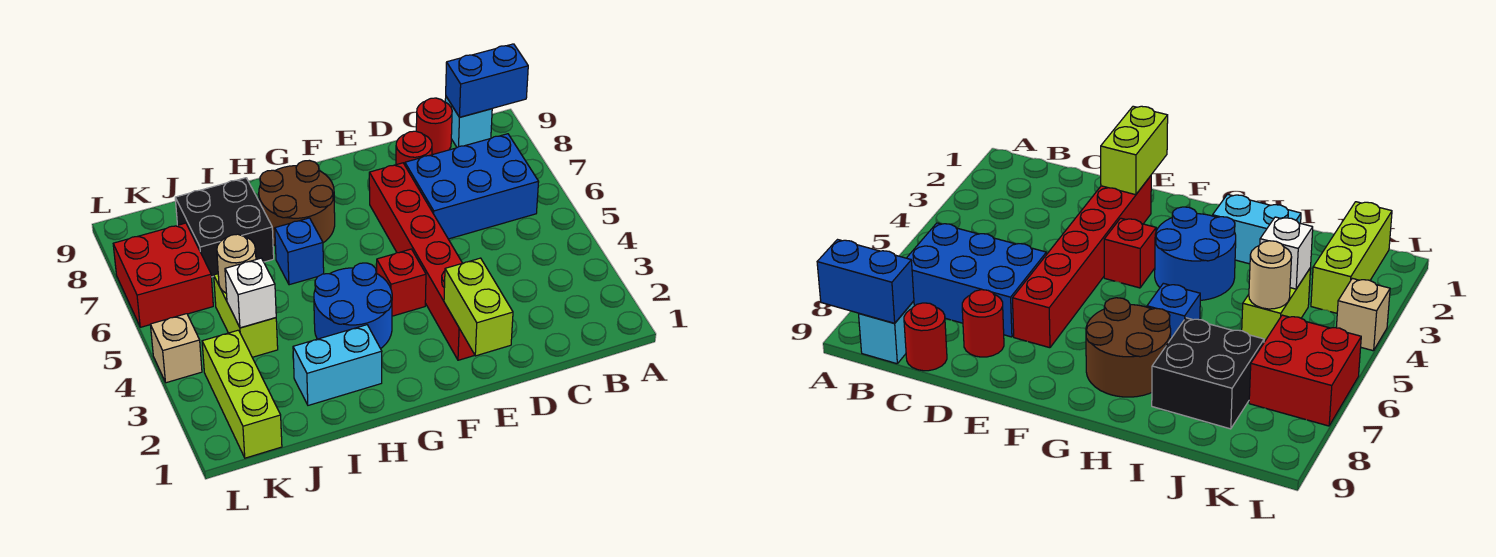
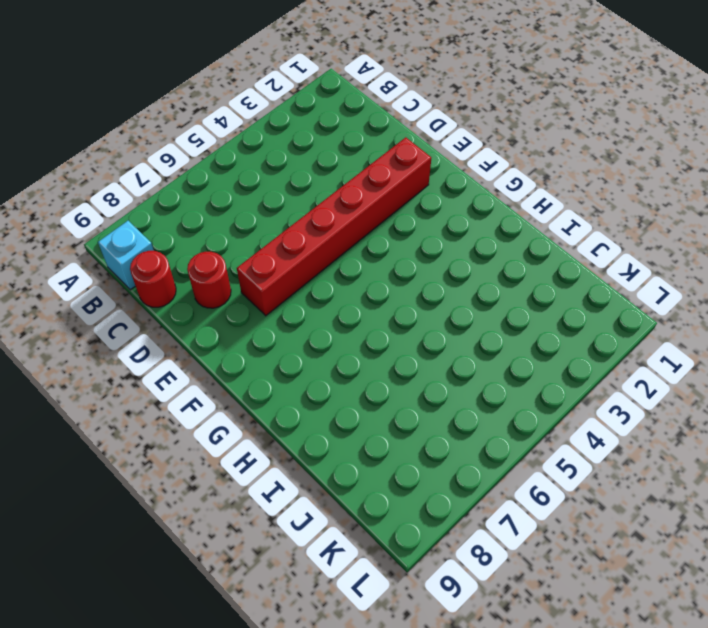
none -> blue brick B6:D7 level 1
none -> red brick F4 level 1
none -> blue round brick G3:H4 level 1

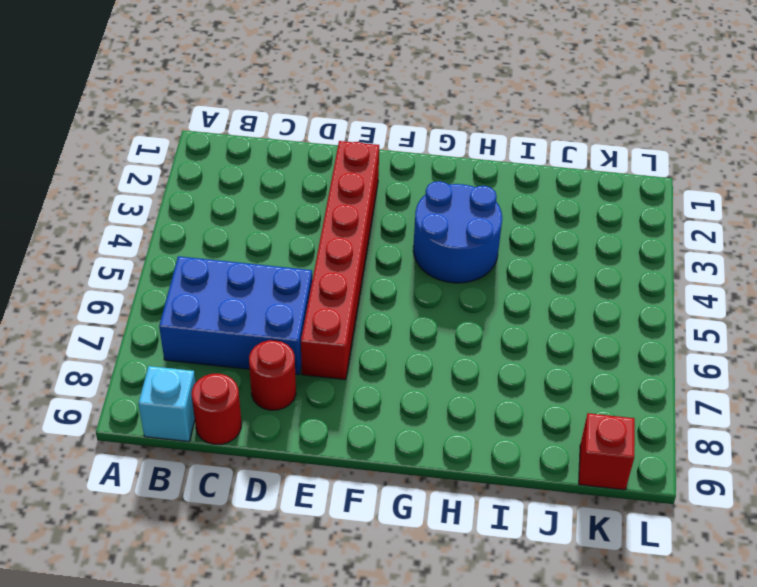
red brick K9 level 1 -> red brick F4 level 1
none -> brown round brick G7:H8 level 1
none -> cyan brick H2:I2 level 1
none -> blue brick H6 level 1

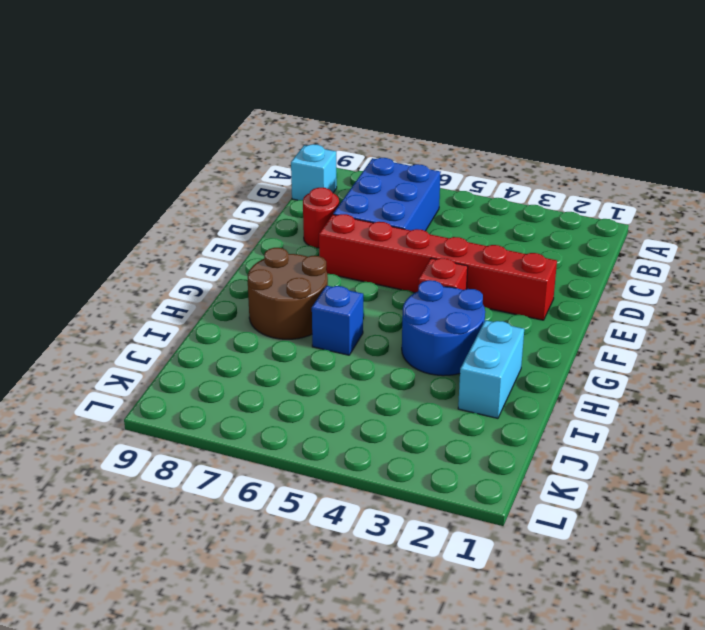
none -> red round brick C9 level 1
none -> black brick I7:J8 level 1
none -> lime brick J4:J5 level 1

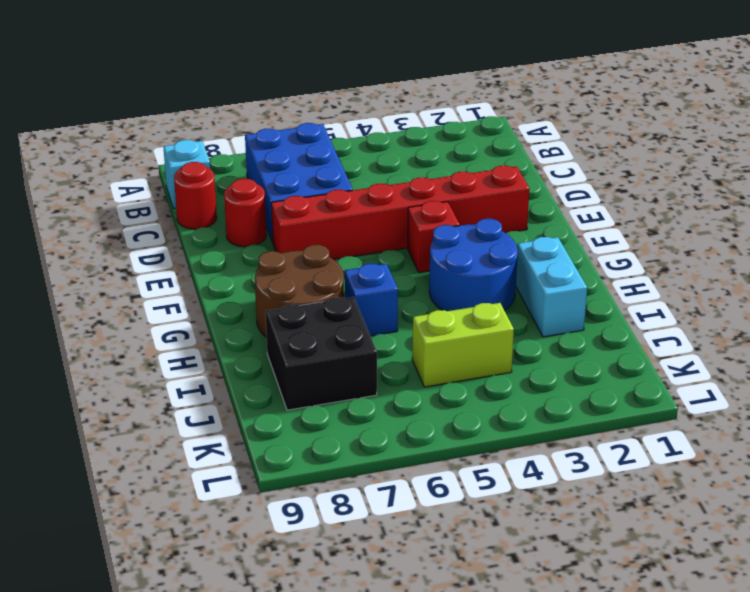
none -> lime brick K1:K3 level 1
none -> red brick K6:L7 level 1
none -> tan brick L4 level 1

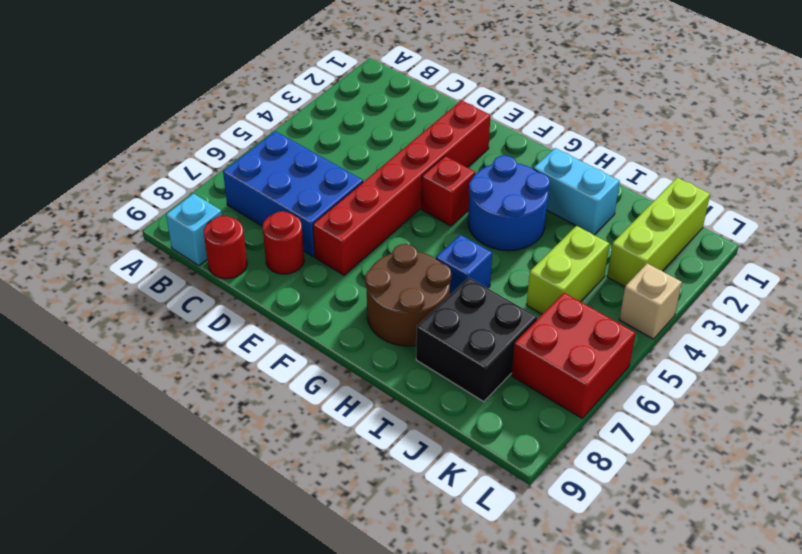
none -> blue brick A9:B9 level 2
none -> lime brick E1:E2 level 2
none -> white brick J4 level 2

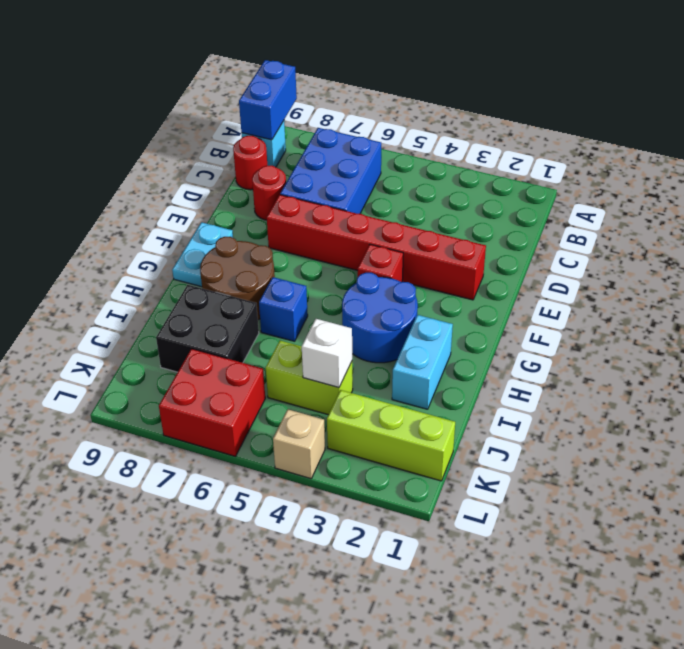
cyan plate F9:G9 level 1 -> none
none -> lime brick E1:E2 level 2
none -> tan round brick J5 level 2

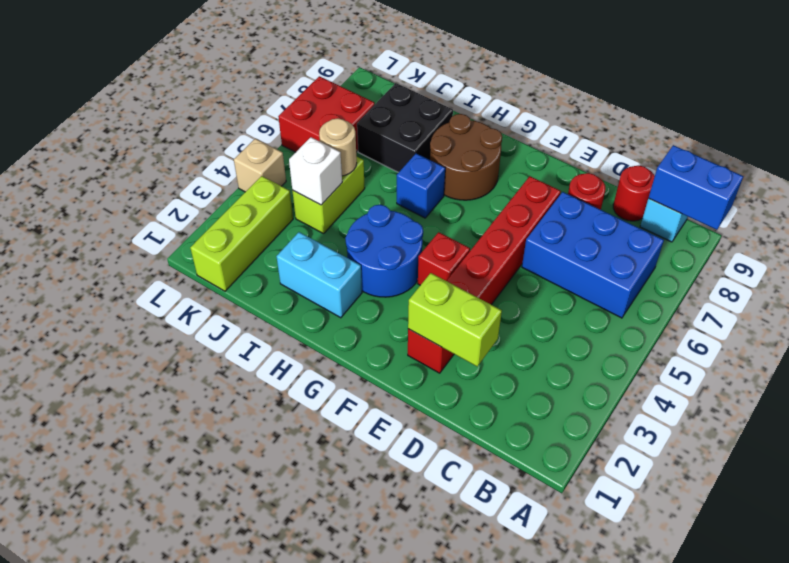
lime brick D2:E2 level 2 -> lime brick E1:E2 level 2

